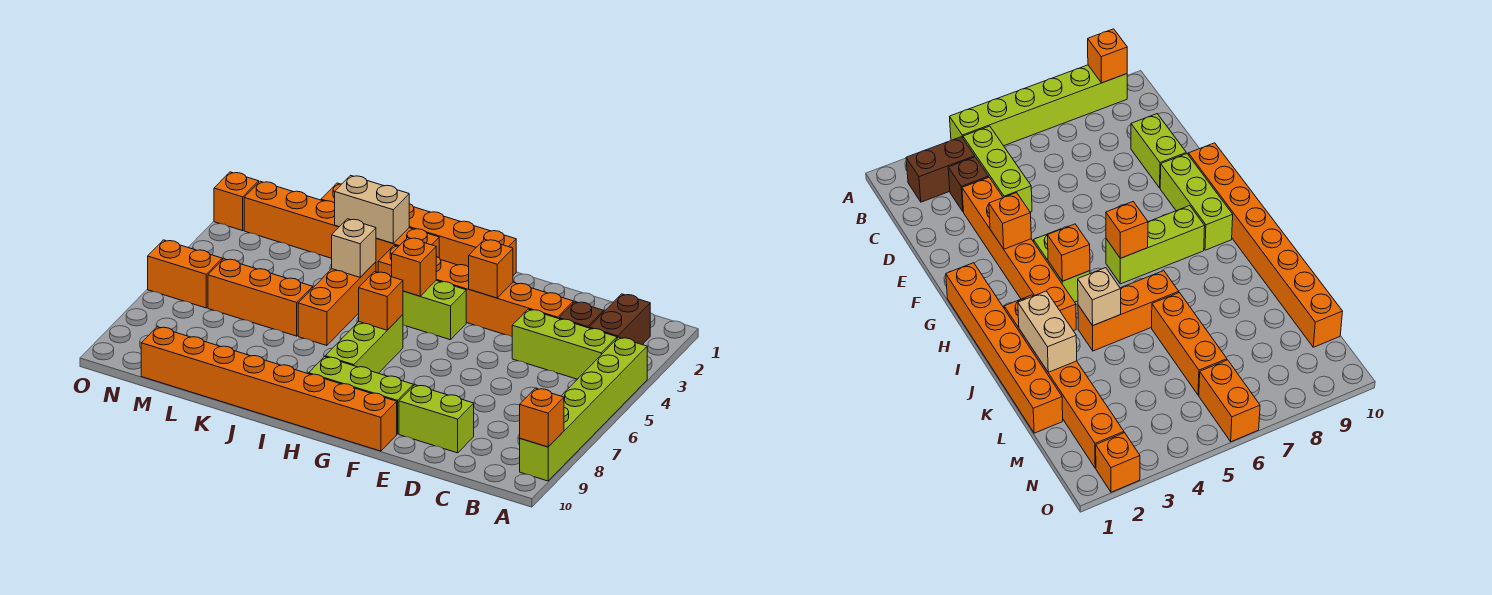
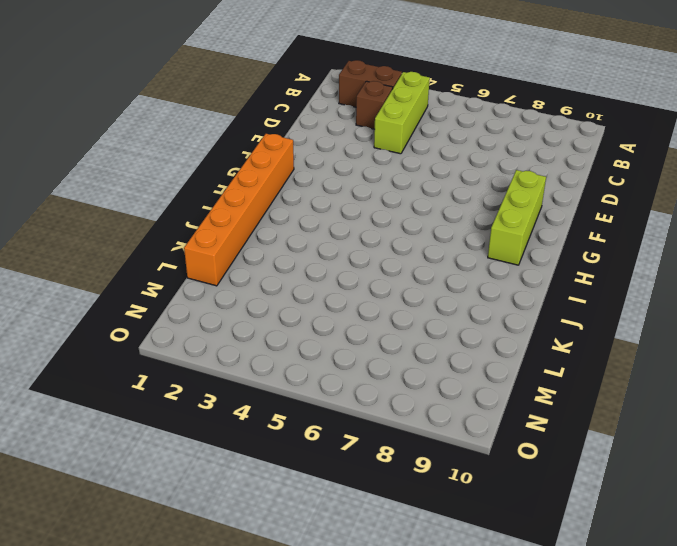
none -> lime brick A4:A9 level 1
none -> orange brick D3:I3 level 1
none -> lime brick D9:E9 level 1

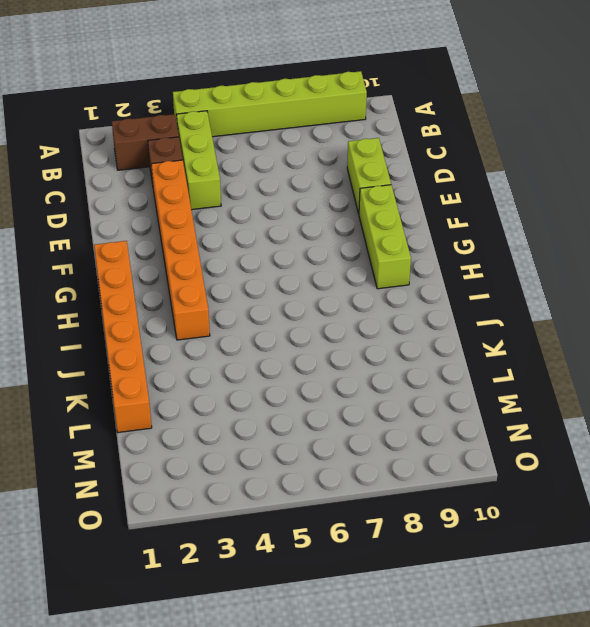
none -> orange brick F10:M10 level 1
none -> lime brick G4:H4 level 1
none -> lime brick H6:H8 level 1

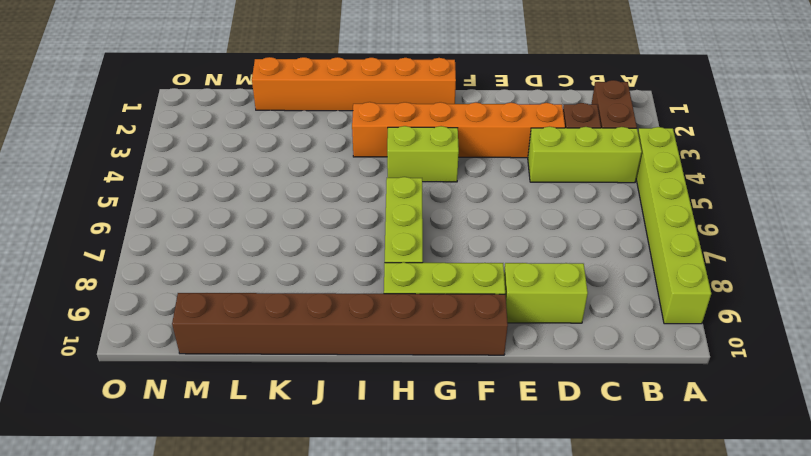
brown brick F10:M10 level 1 -> orange brick F10:M10 level 1
none -> orange brick I2:N2 level 1
none -> orange brick J4:J6 level 1
none -> orange brick K6:M6 level 1

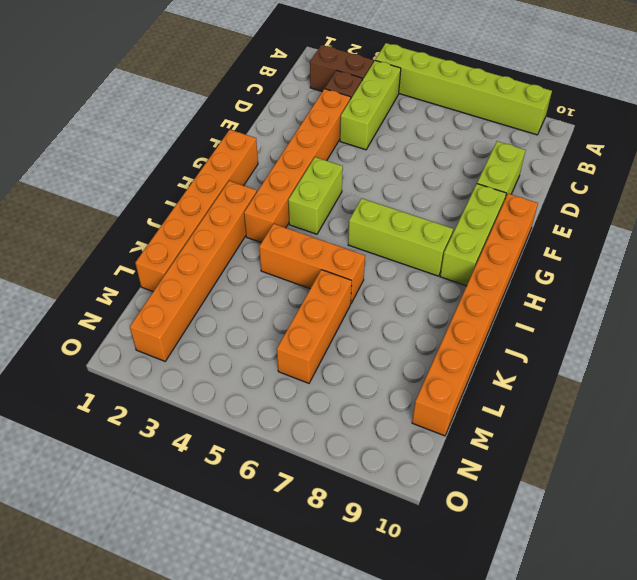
none -> orange brick N6:O6 level 1
none -> orange brick O2 level 1
none -> orange brick A9 level 2

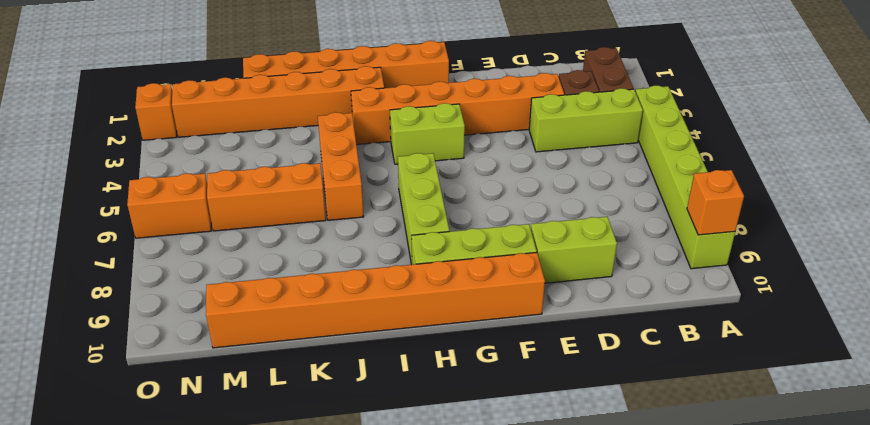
none -> orange brick F3 level 2
none -> orange brick H4 level 2
none -> orange brick H6 level 2

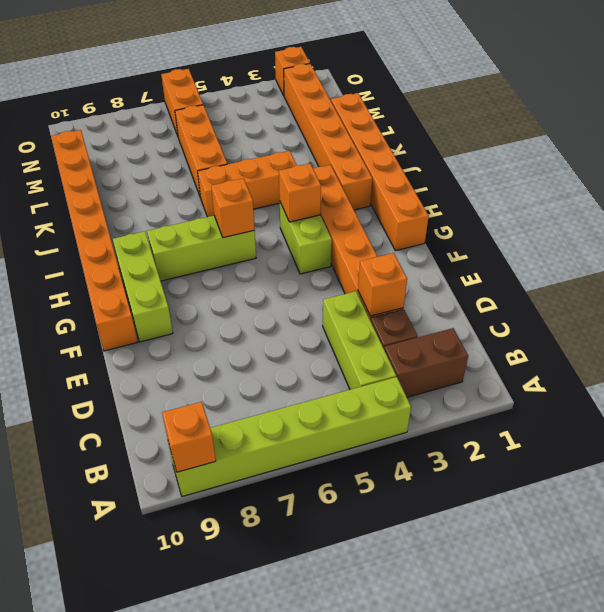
orange brick D3 level 2 -> orange brick F3 level 2
none -> lime brick D9:E9 level 1
none -> tan brick J2:K2 level 2
none -> tan brick J4 level 2

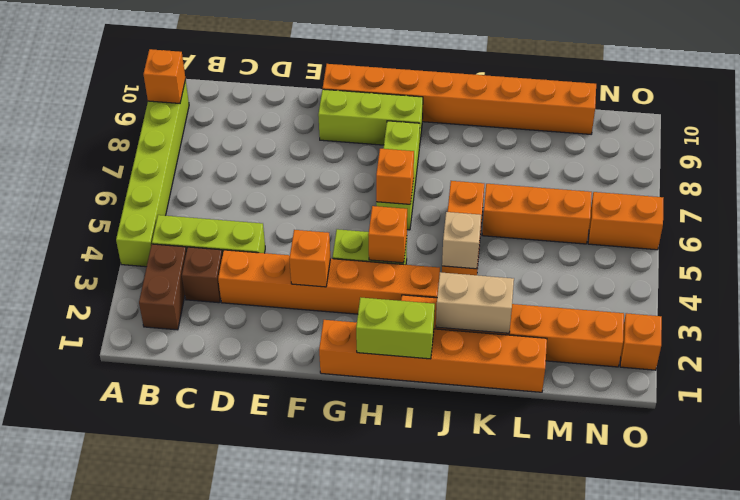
lime brick H1:I1 level 2 -> lime brick D9:E9 level 1

